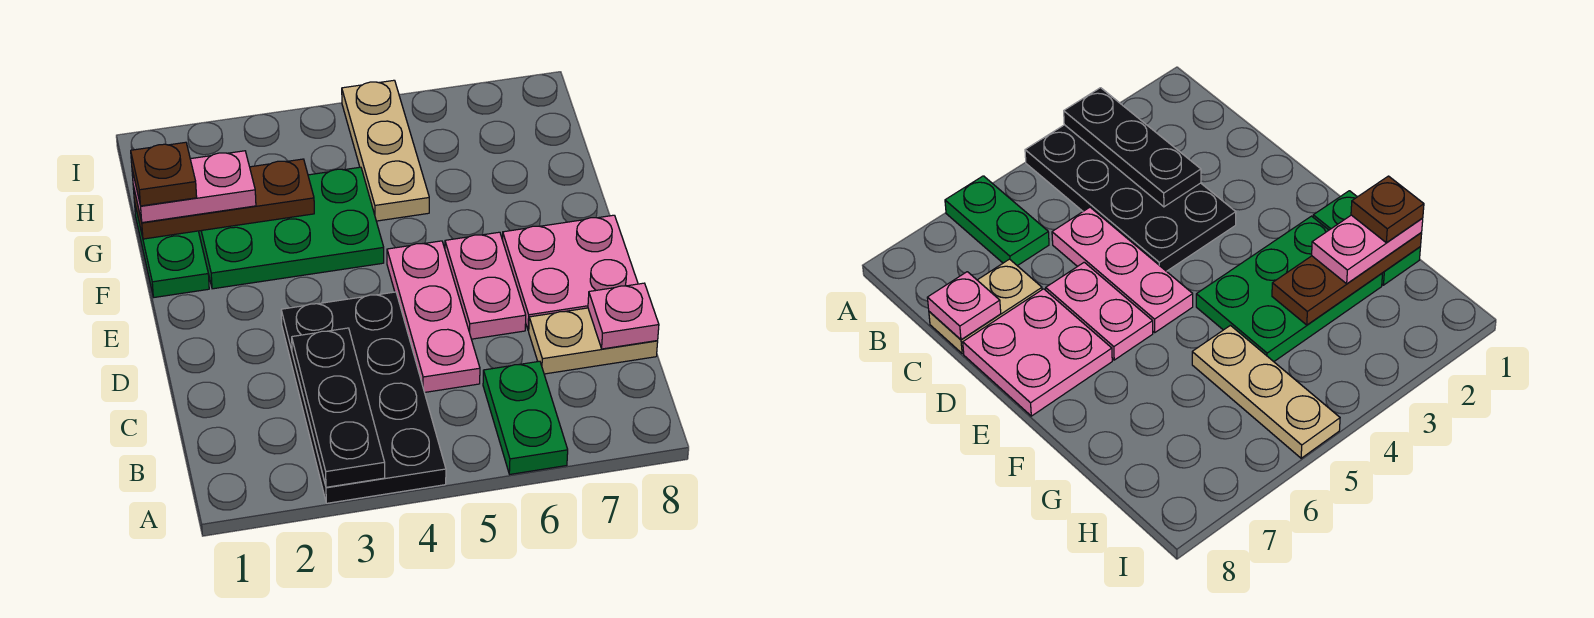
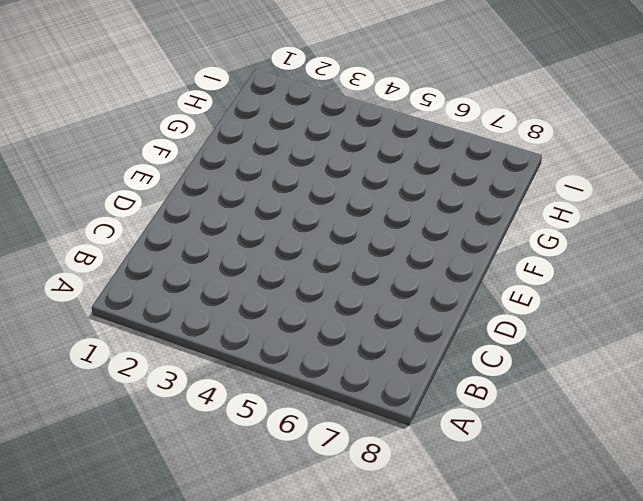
none -> black plate A3:D4 level 1
none -> green plate A6:B6 level 1
none -> pink plate C5:E5 level 1

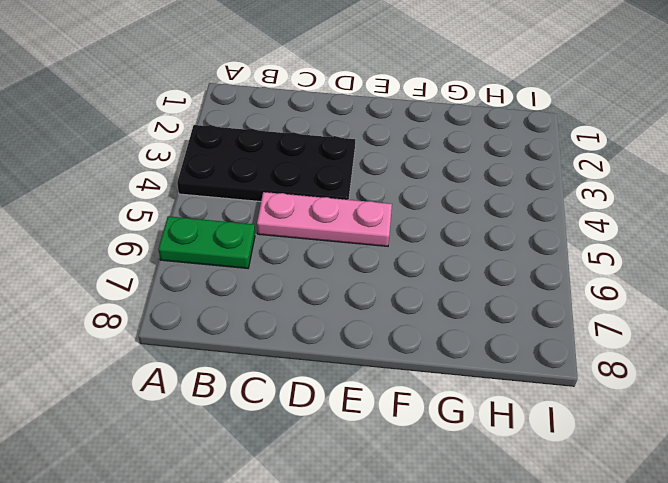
none -> tan plate C7:C8 level 1
none -> pink plate D6:E6 level 1
none -> pink plate D7:E8 level 1

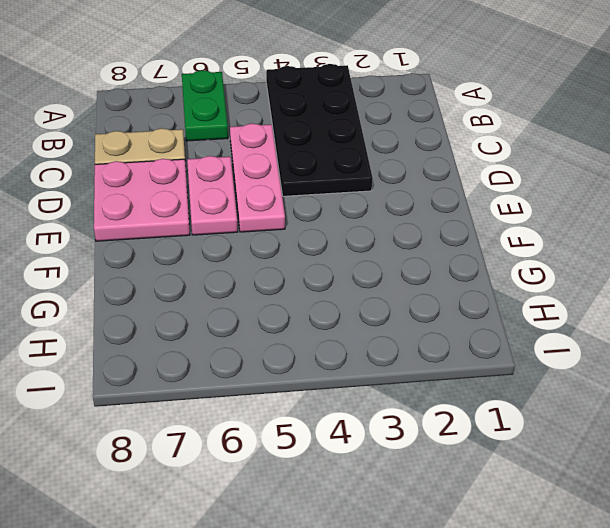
none -> green plate F1:G1 level 1
none -> green plate F2:G4 level 1
none -> tan plate G5:I5 level 1

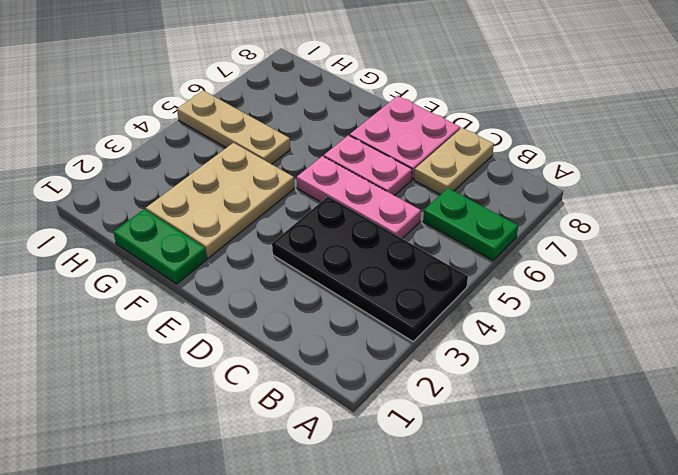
tan plate F2:G4 level 1 -> green plate F2:G4 level 1
none -> black plate A3:C3 level 2
none -> pink plate C8 level 2
none -> brown plate G1:G3 level 2

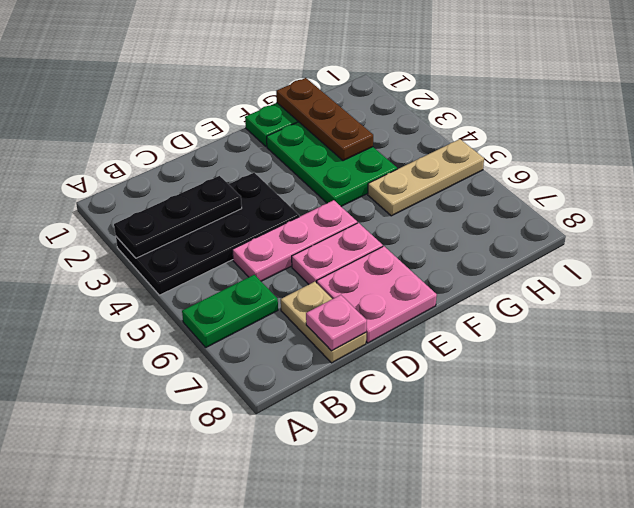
none -> pink plate G1:G2 level 3
none -> brown plate G1 level 4

